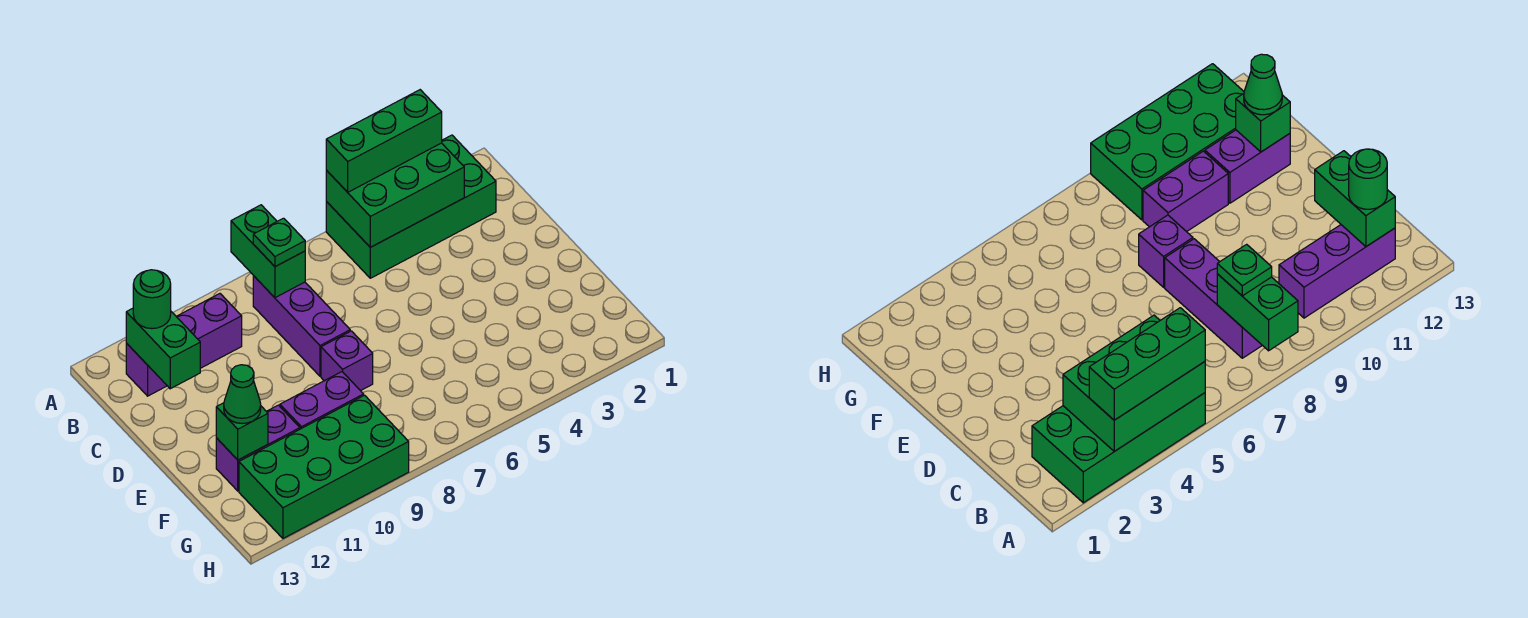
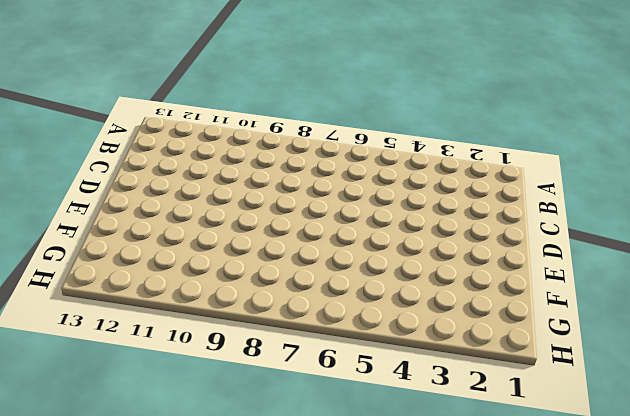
none -> green brick A2:B5 level 1
none -> purple brick B8:D8 level 1
none -> purple brick B10:B12 level 1

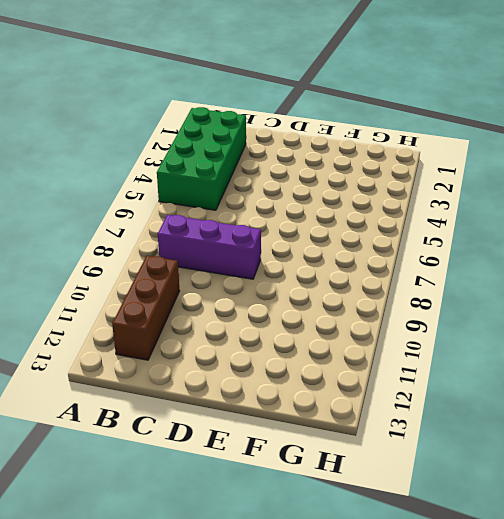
brown brick B10:B12 level 1 -> purple brick B10:B12 level 1
none -> purple brick E8 level 1
none -> purple brick F9:F10 level 1
none -> purple brick F11:F12 level 1

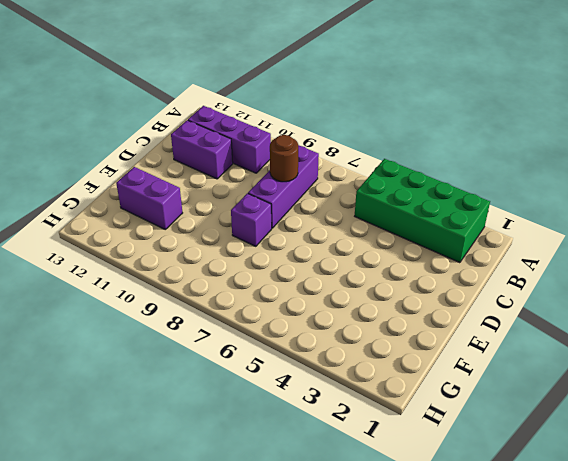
brown round brick C8 level 2 -> none
purple brick C11:C12 level 1 -> purple brick F9:F10 level 1
none -> green brick G9:H12 level 1
none -> green brick A3:B5 level 2
none -> green brick A8:B8 level 2

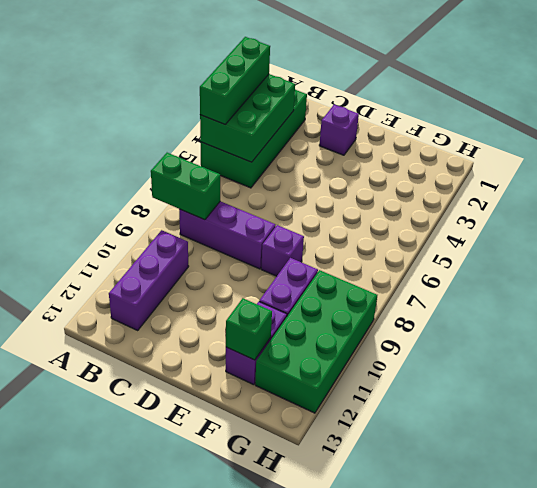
purple brick D2 level 1 -> none
none -> green brick B12:C12 level 2
none -> green plate B8 level 3
none -> green round brick B12 level 3

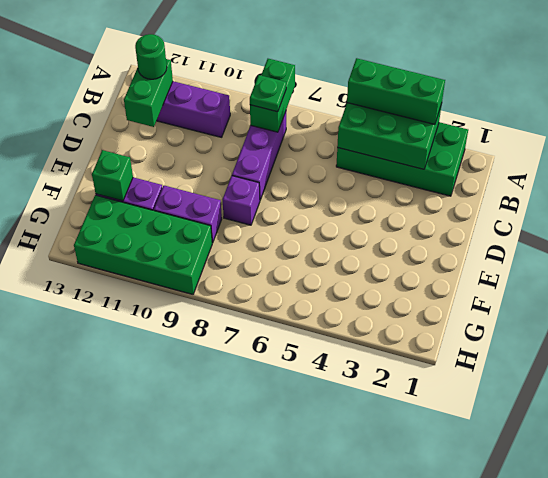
none -> green cone F12 level 3

